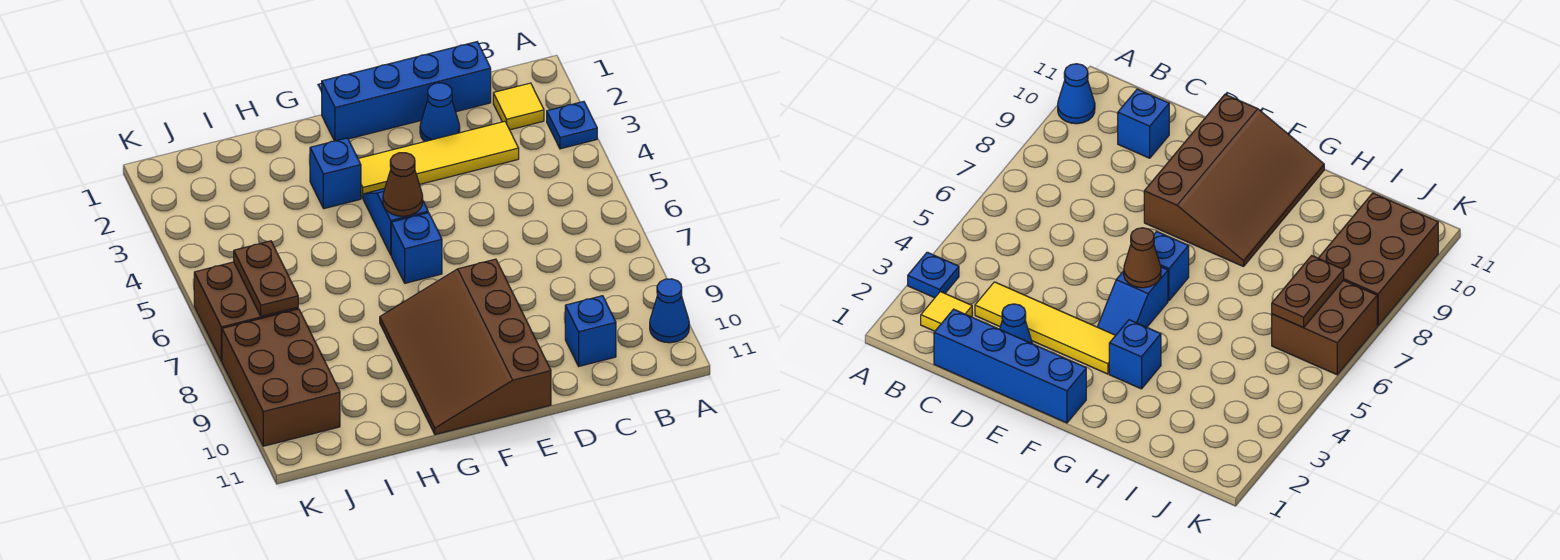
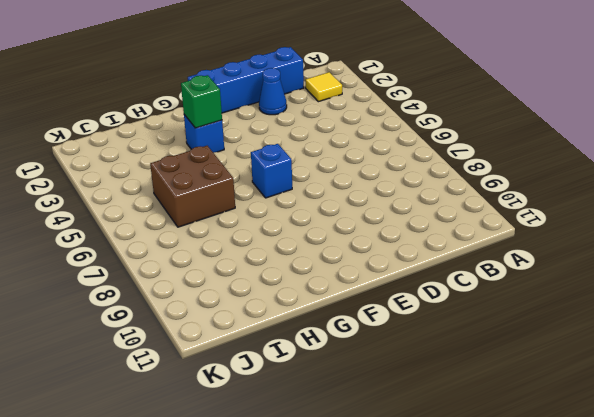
green brick G3 level 2 -> none
brown brick H5:I6 level 1 -> brown brick J6:K7 level 1
none -> blue plate A3 level 1
none -> blue cone A10 level 1
none -> yellow tile C3:F3 level 1

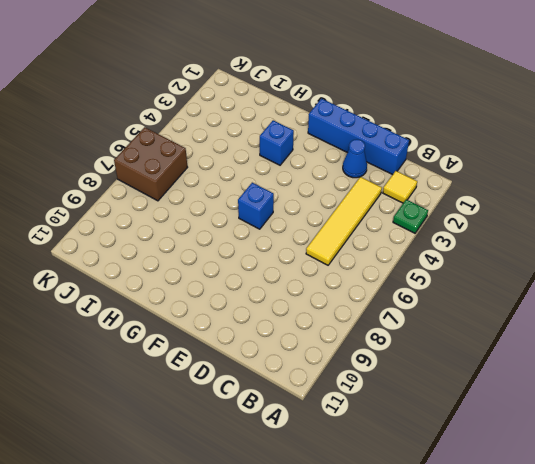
green plate A3 level 1 -> blue plate A3 level 1
yellow tile C3:C6 level 1 -> yellow tile C3:F3 level 1
none -> blue cone A10 level 1
none -> blue brick C10 level 1
none -> brown slope E8:G11 level 1 top E

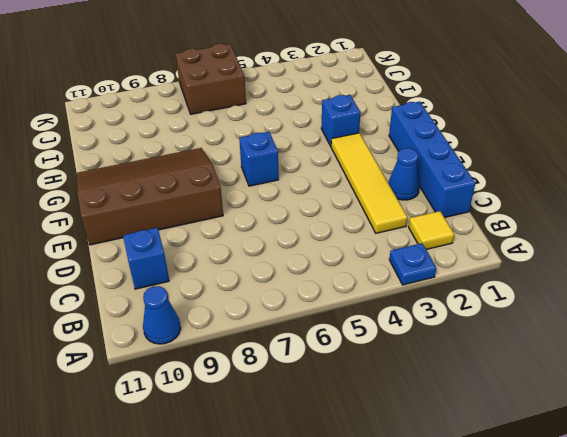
none -> blue slope F4:F5 level 1 top 5
none -> brown brick J8:K10 level 1
none -> brown cone F5 level 2

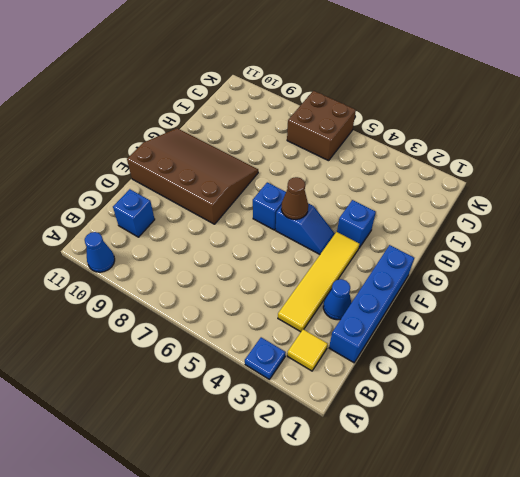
none -> brown brick J8:K10 level 1
none -> brown plate J6:J7 level 2

